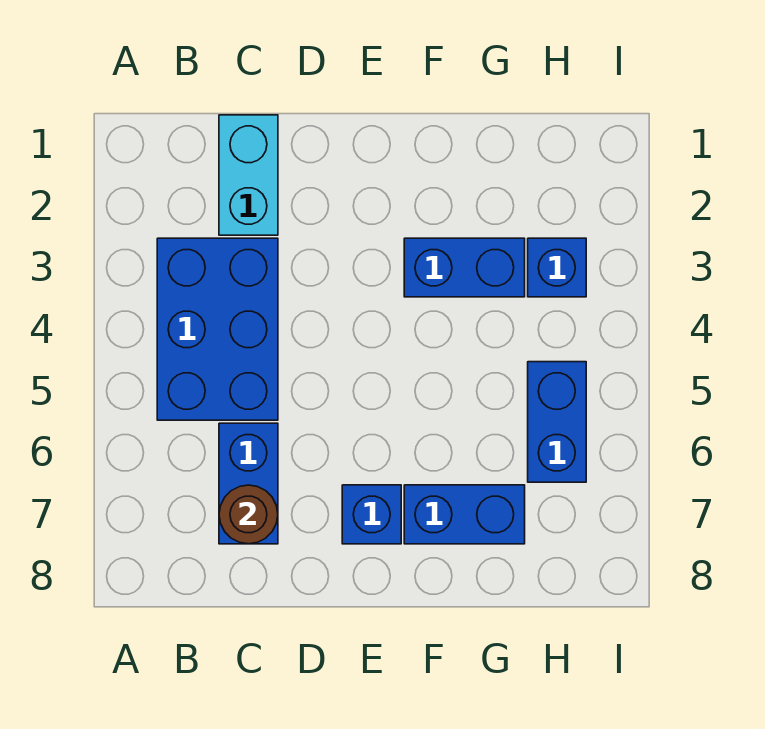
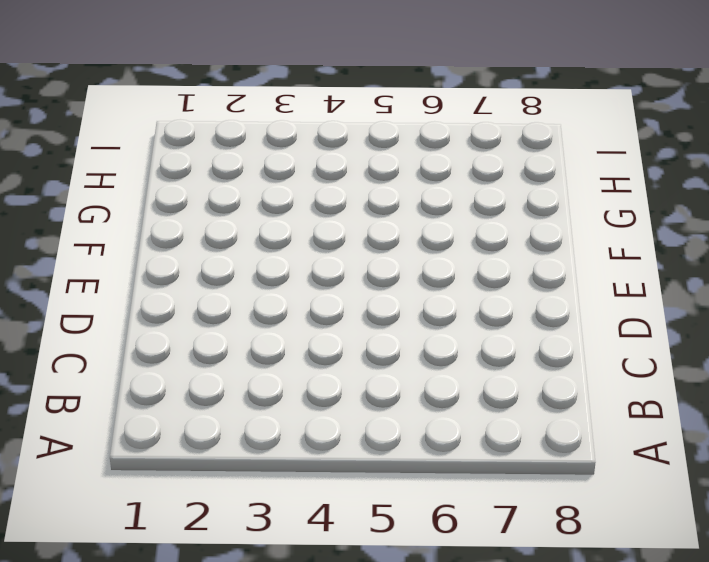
none -> blue brick B3:C5 level 1
none -> cyan brick C1:C2 level 1

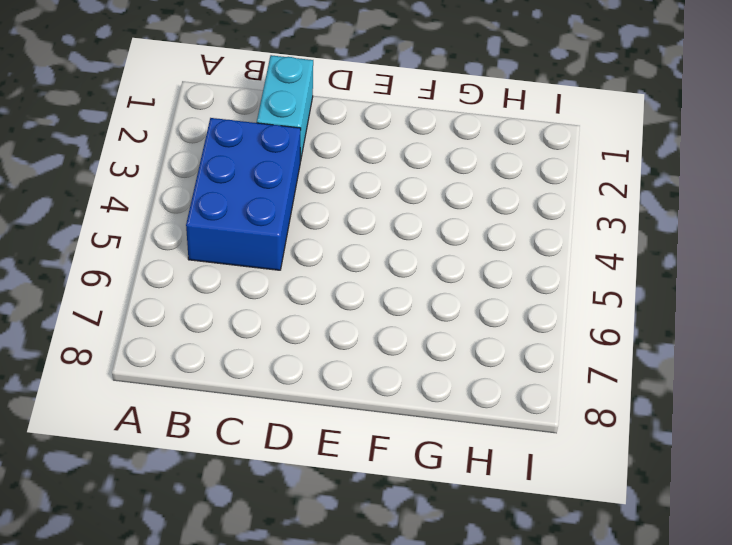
none -> blue brick C6:C7 level 1
none -> blue brick E7 level 1

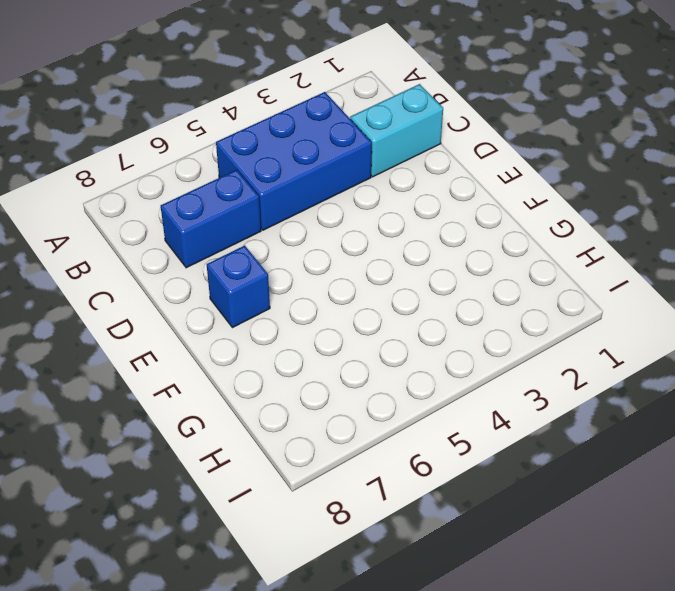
none -> blue brick F3:G3 level 1
none -> blue brick F7:G7 level 1

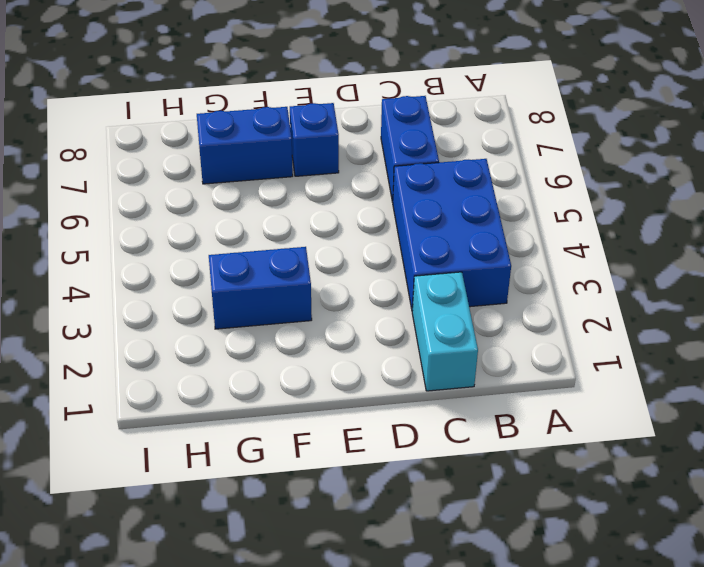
none -> blue brick H3 level 1
none -> blue brick H5:H6 level 1

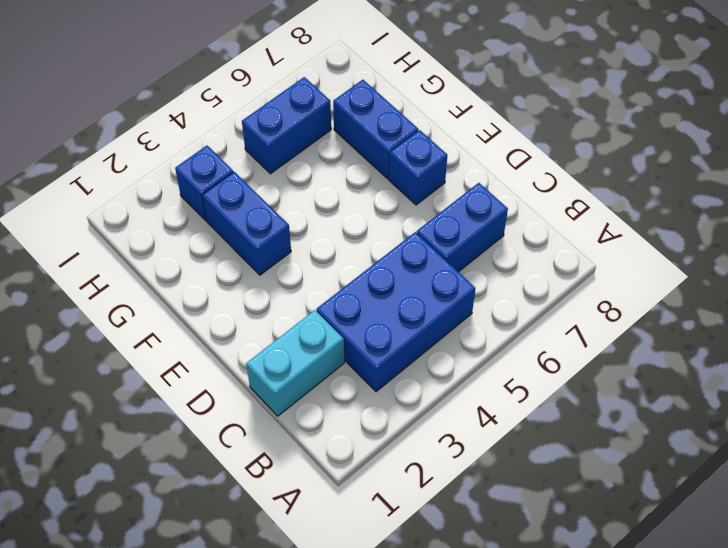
none -> brown round brick C7 level 2

